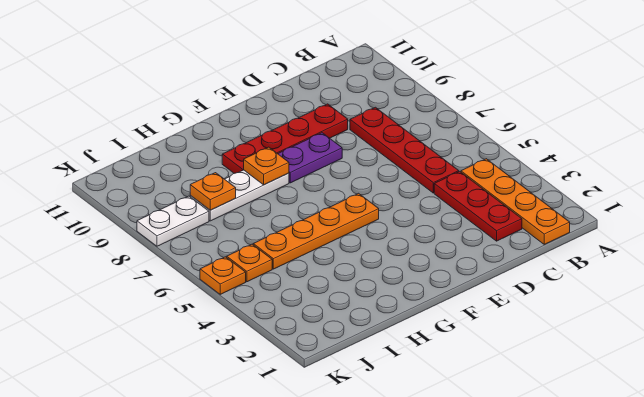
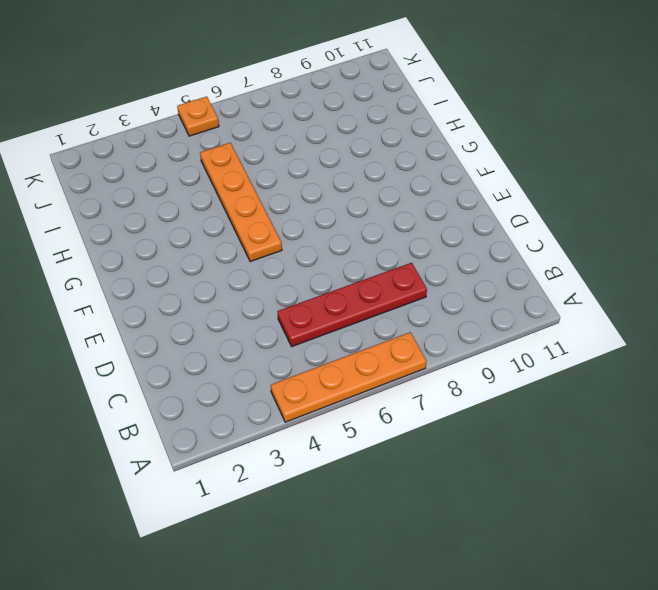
orange plate A4:A7 level 1 -> orange plate B1:B4 level 1
none -> red plate C2:C4 level 1
none -> red plate D9:G9 level 1
none -> purple plate E8:F8 level 1

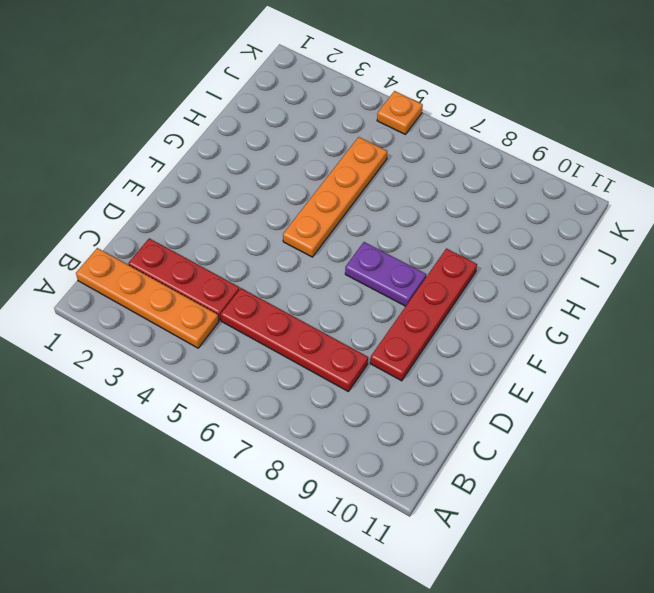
purple plate F7:F8 level 1 -> purple plate E8:F8 level 1
none -> white plate G8:I8 level 1
none -> orange plate J5 level 1
none -> white plate J8:K8 level 1

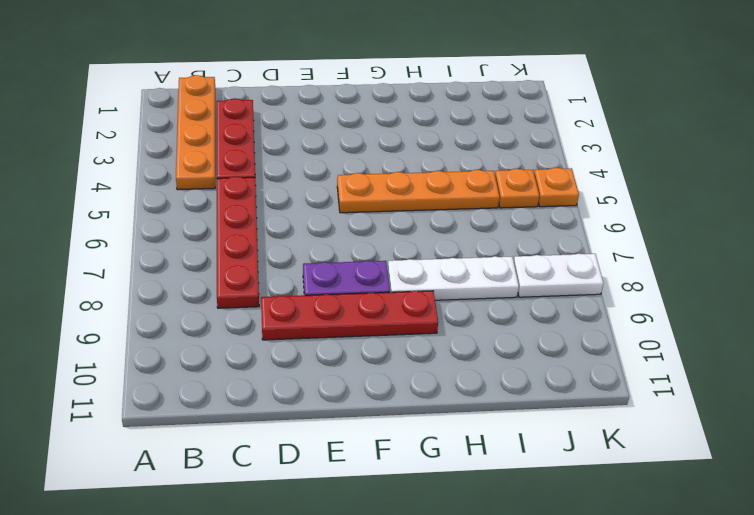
none -> orange plate G8 level 2
none -> orange plate I8 level 2

